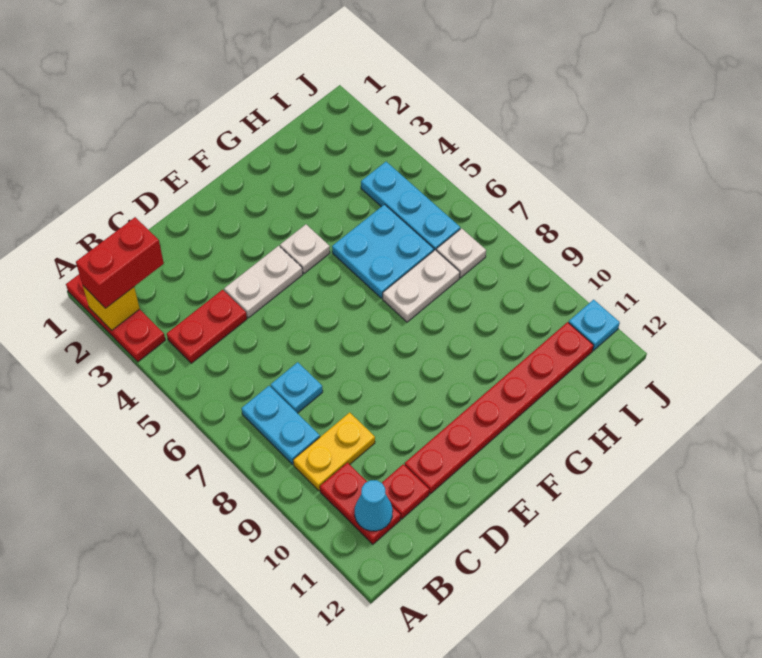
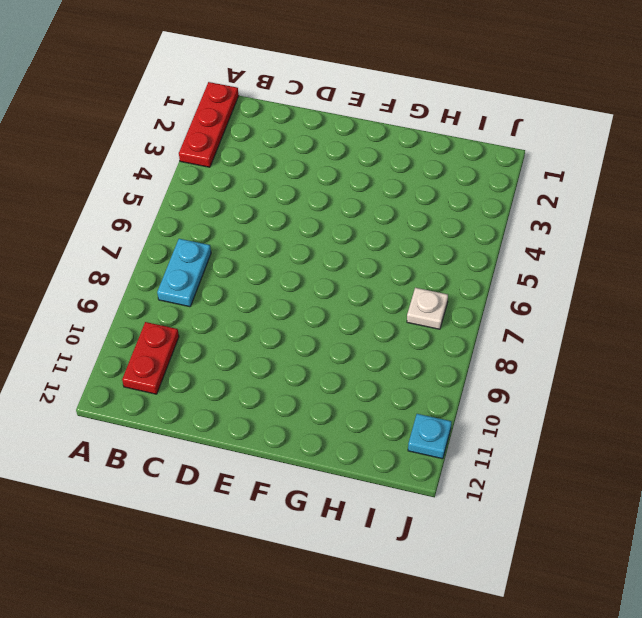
none -> red plate B4:C4 level 1
none -> yellow plate B9:C9 level 1
none -> cyan plate C7 level 1

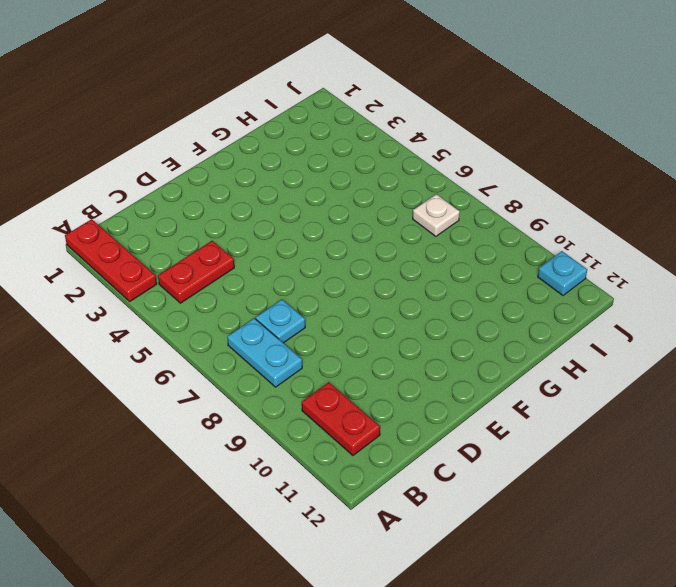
none -> yellow plate B9:C9 level 1
none -> red plate C11 level 1
none -> white plate D4:E4 level 1

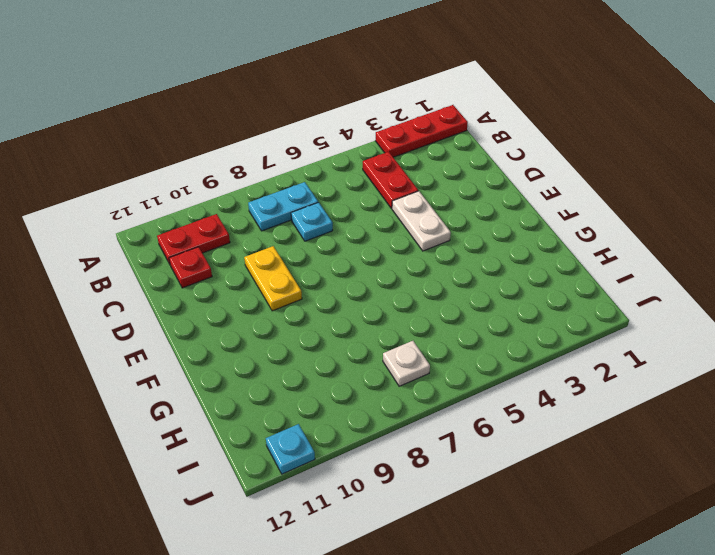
yellow plate D9:E9 level 1 -> yellow plate B9:C9 level 1
none -> red plate D11:I11 level 1
none -> white plate F4 level 1
none -> cyan plate G5:H6 level 1

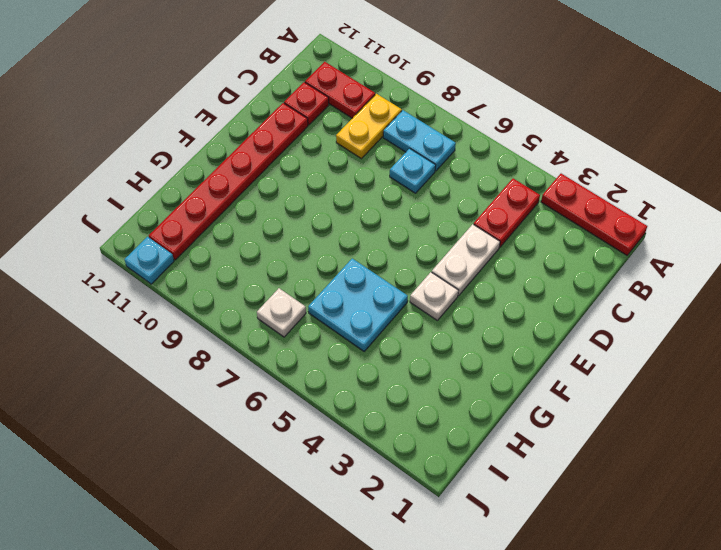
none -> white plate G7:H7 level 1
none -> cyan plate I4:I6 level 1
none -> yellow brick A2 level 2

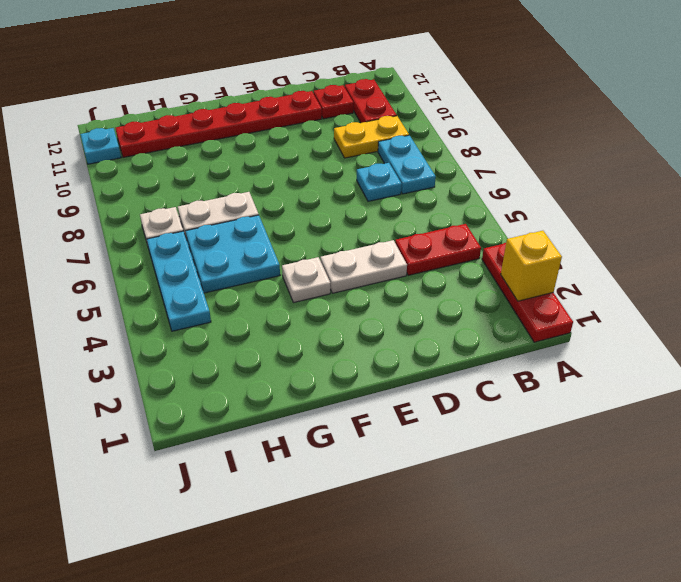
none -> cyan cone B11 level 2
none -> red brick A2:B2 level 3

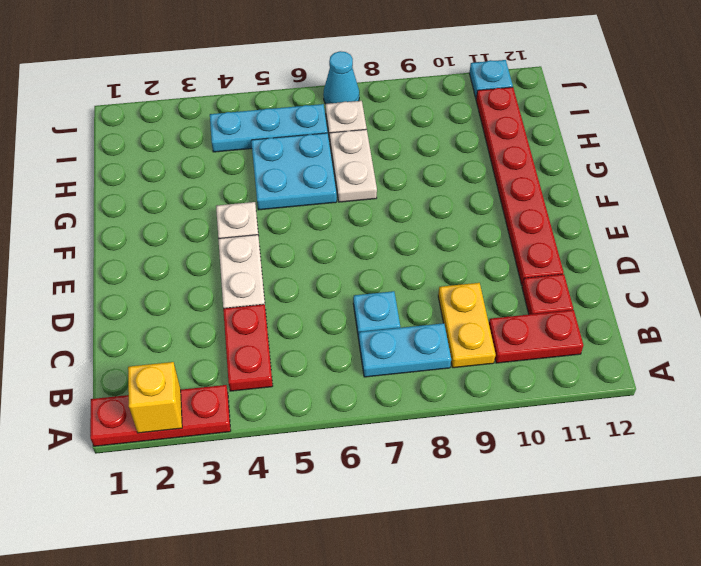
cyan cone J7 level 1 -> cyan cone B11 level 2
none -> red brick A2:B2 level 3

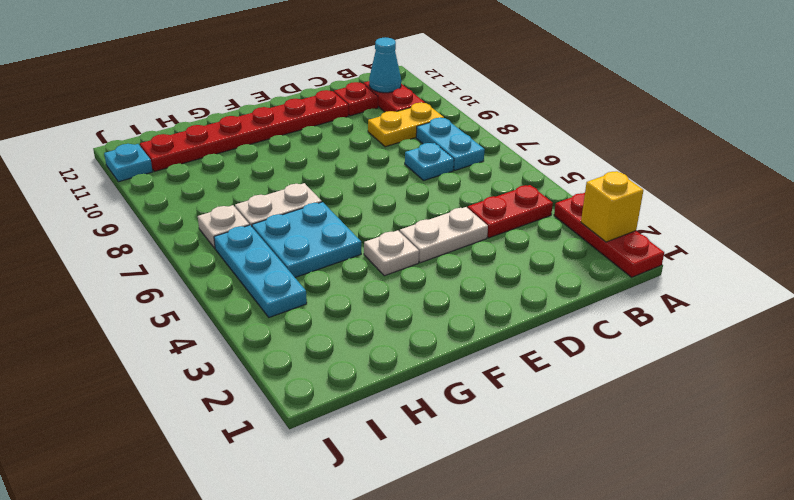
none -> red brick A2:B2 level 3

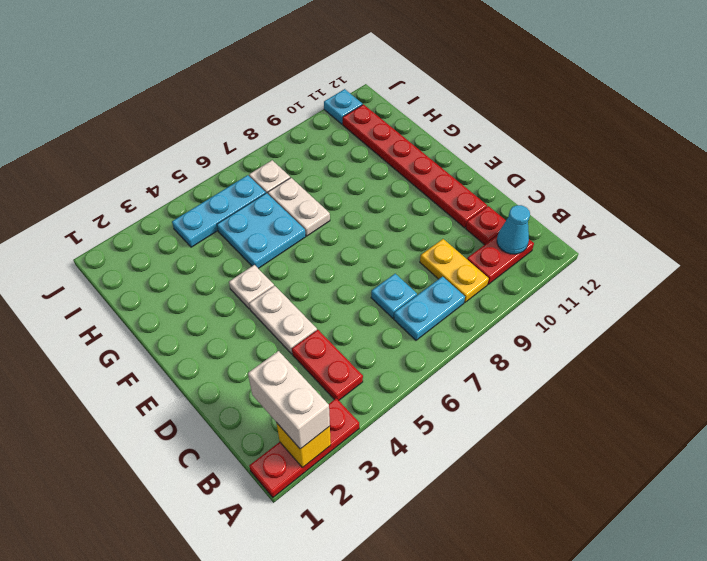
white brick A2:B2 level 3 -> red brick A2:B2 level 3

